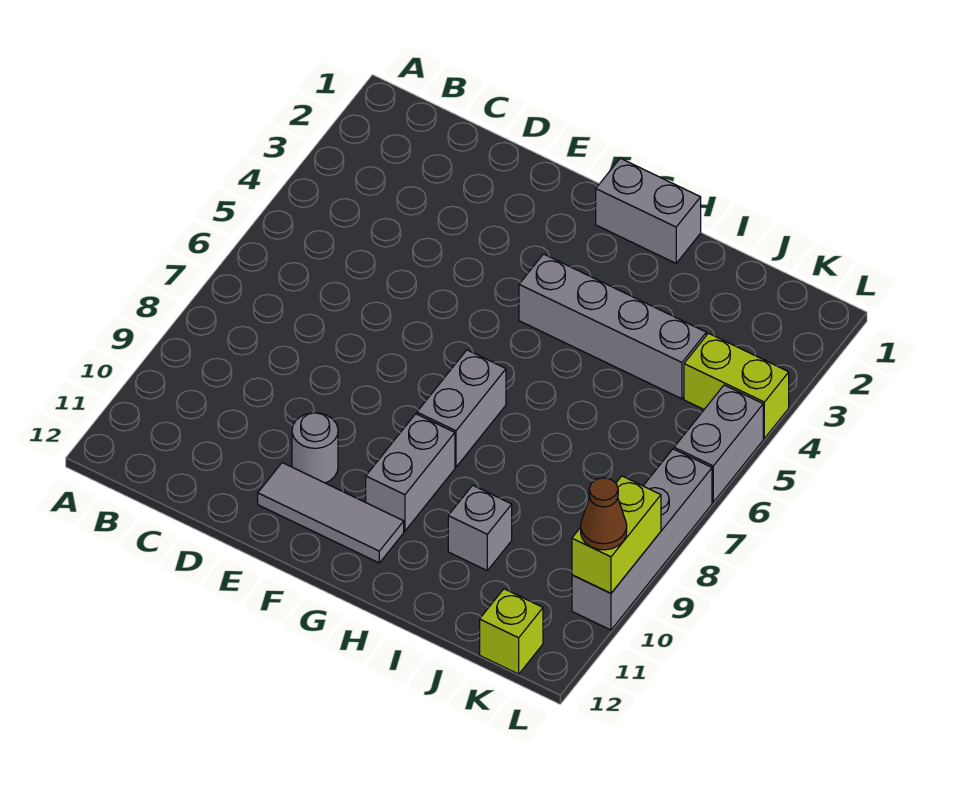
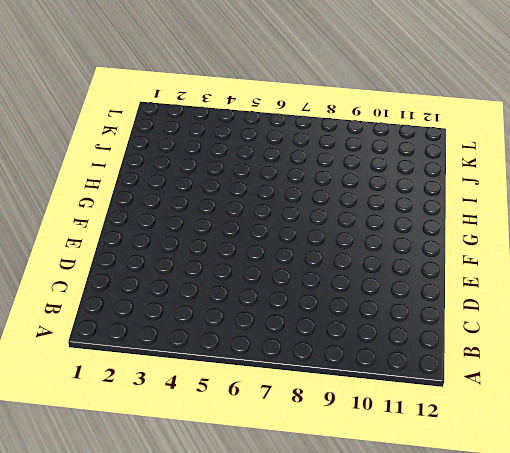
none -> grey round brick E10 level 1
none -> grey tile E11:G11 level 1
none -> grey brick G1:H1 level 1

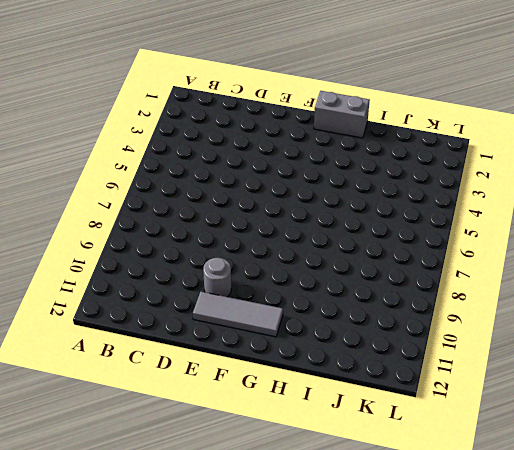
none -> grey brick G4:J4 level 1
none -> grey brick G7:G8 level 1
none -> grey brick G9:G10 level 1

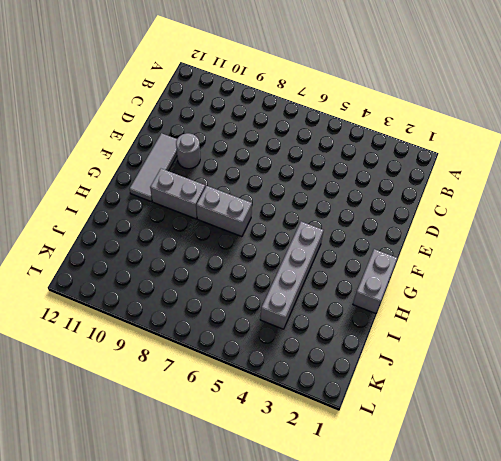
none -> grey brick I10 level 1
none -> lime brick K4:L4 level 1
none -> lime brick K12 level 1

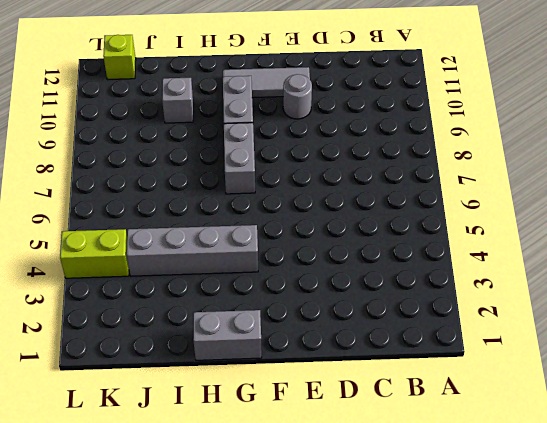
none -> grey brick L5:L6 level 1
none -> grey brick L7:L10 level 1
none -> lime brick L9:L10 level 2

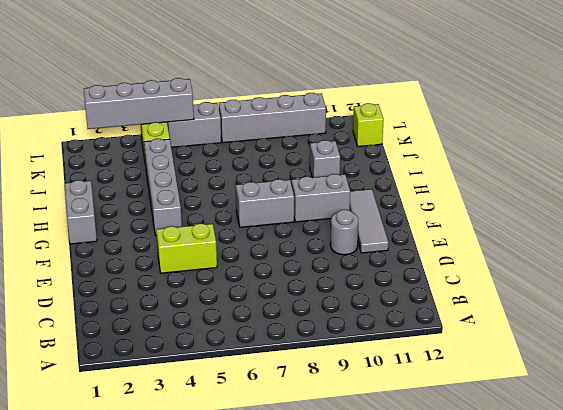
lime brick E4:E5 level 1 -> lime brick L9:L10 level 2
grey brick L2:L5 level 2 -> none
none -> brown cone L10 level 3

